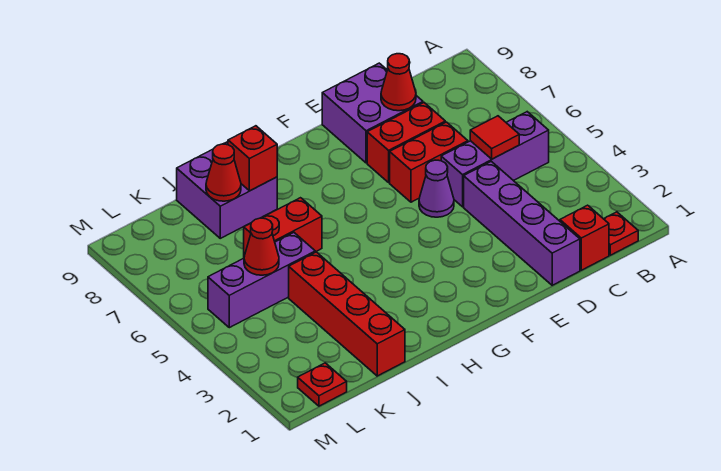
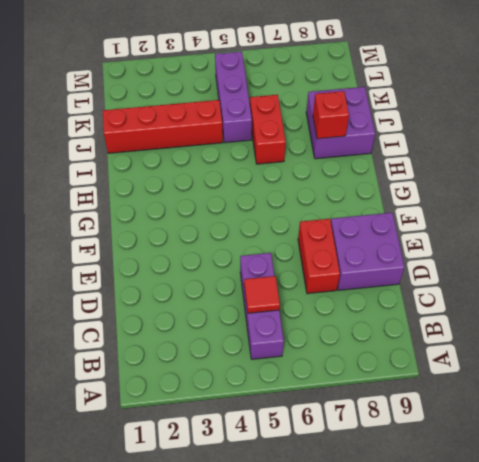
none -> red plate B1 level 1
none -> red brick C1 level 1
none -> purple brick D1:D4 level 1

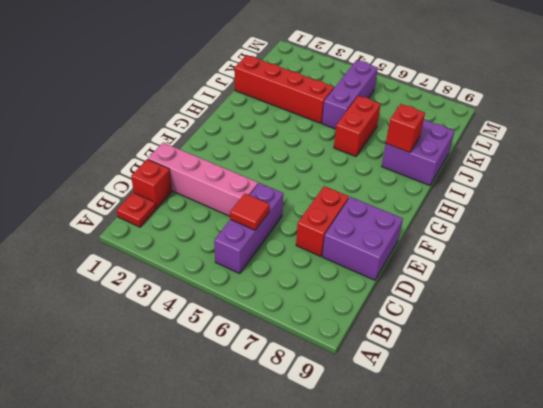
pink brick D1:D4 level 1 -> purple brick D1:D4 level 1
none -> red brick D6:E6 level 1
none -> purple cone E5 level 1
none -> red plate L1 level 1

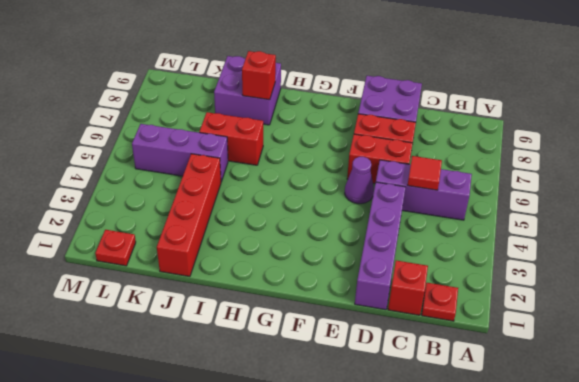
none -> red cone D8 level 2
none -> red cone J8 level 2
none -> red cone K5 level 2

